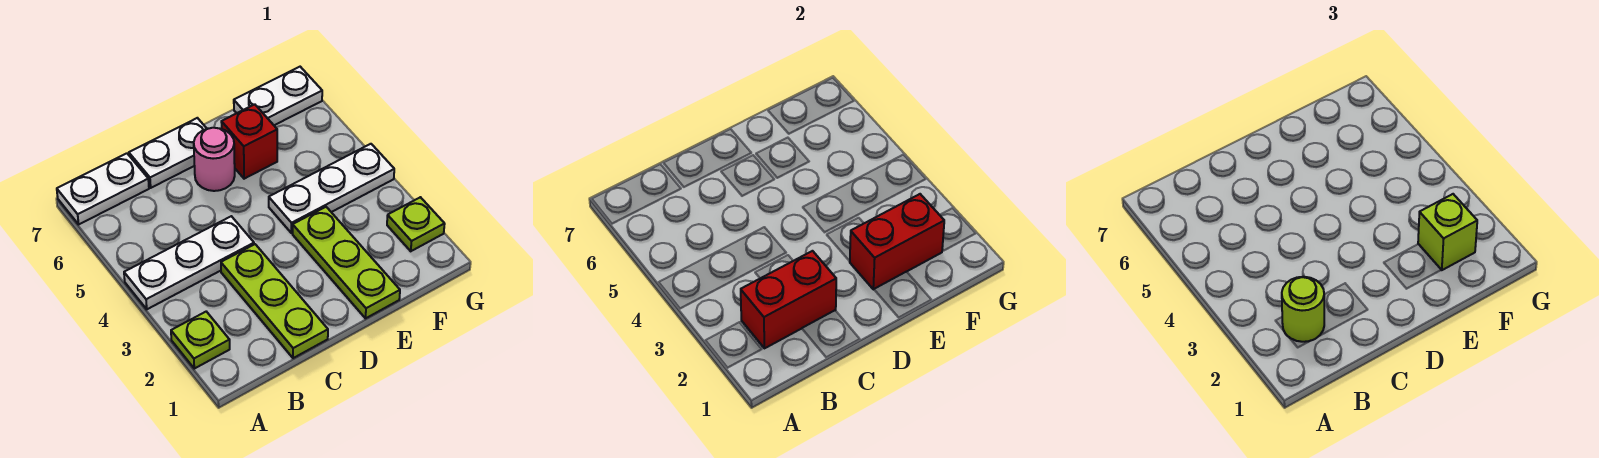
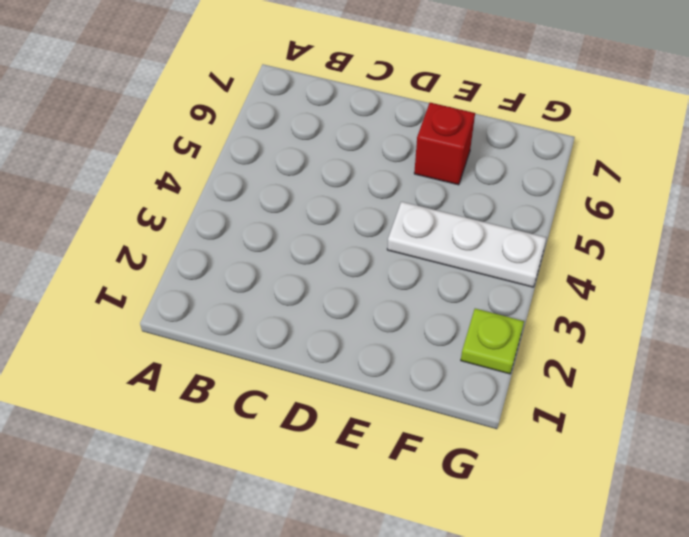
none -> lime plate A2 level 1
none -> white plate A4:C4 level 1
none -> white plate A7:B7 level 1

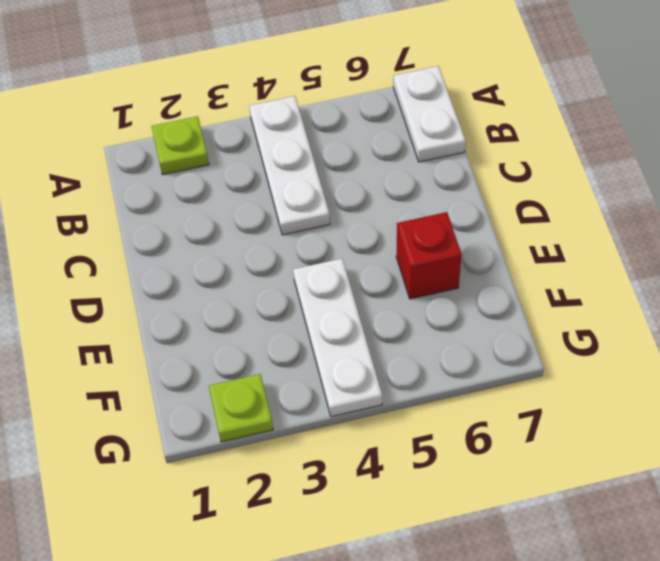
none -> lime plate C1:C3 level 1
none -> white plate C7:D7 level 1
none -> pink round brick D6 level 1

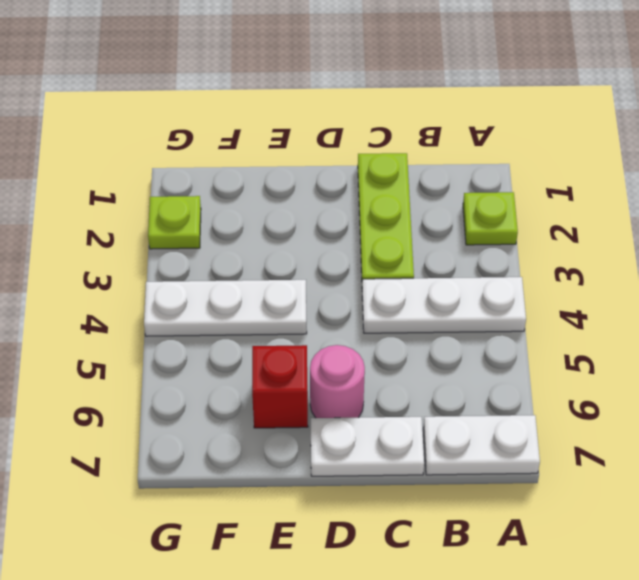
none -> lime plate E1:E3 level 1
none -> white plate F7:G7 level 1
none -> red brick B2:C2 level 2

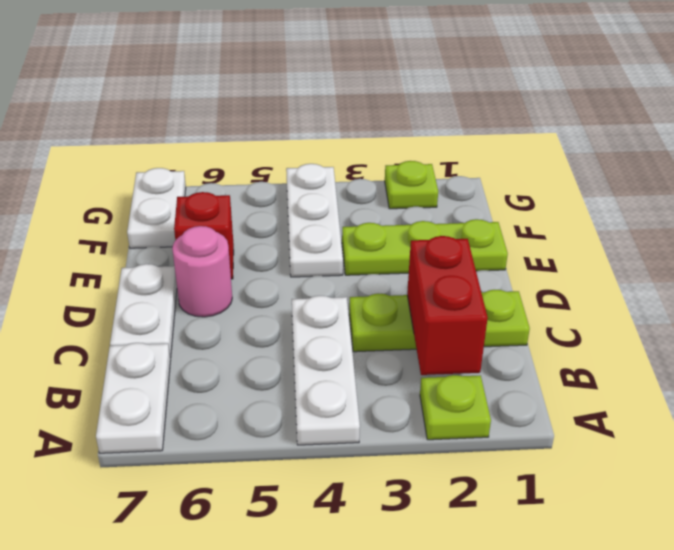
none -> red brick E2:F2 level 2
none -> lime round brick B2 level 3
none -> lime brick F2 level 3

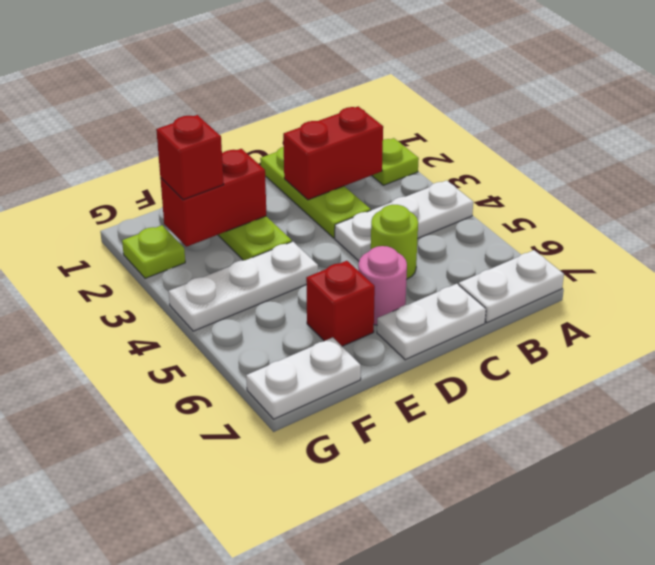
lime round brick C5 level 1 -> lime round brick B2 level 3
red brick F2 level 3 -> lime brick F2 level 3

